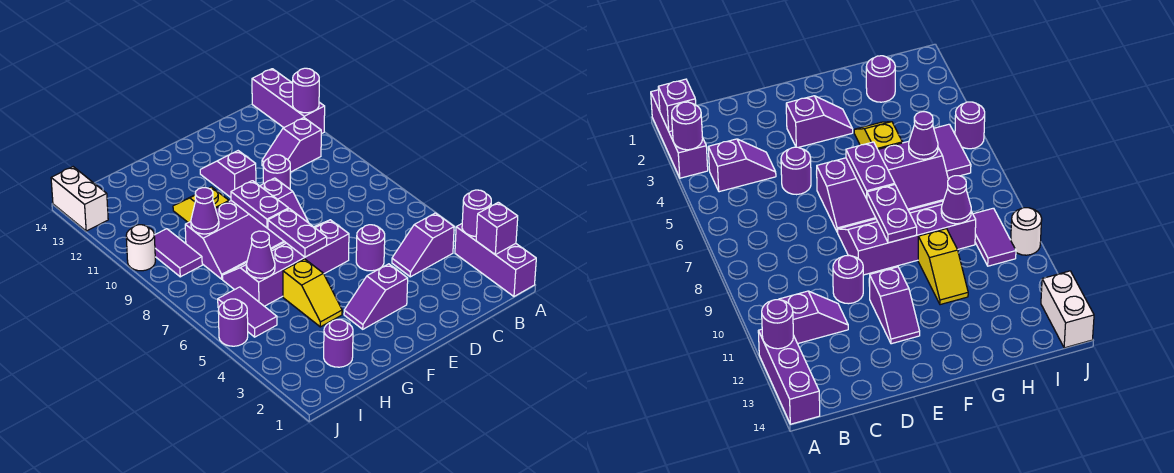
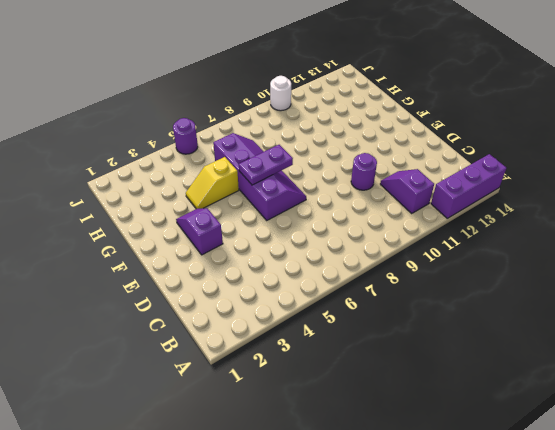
none -> purple brick A1:A3 level 1
none -> purple slope B4:C4 level 1 top B
none -> purple round brick D5 level 1

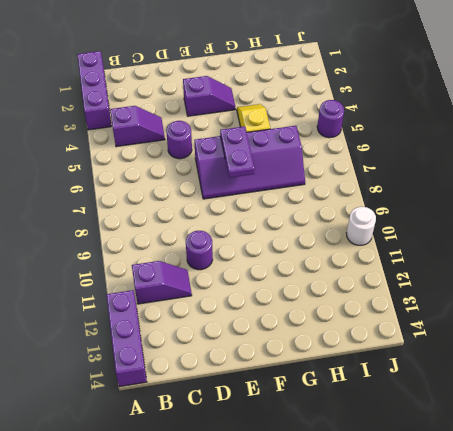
none -> purple slope E8:H9 level 1 top 9
none -> purple slope E11:E12 level 1 top 11
none -> yellow slope G10:G11 level 1 top 10

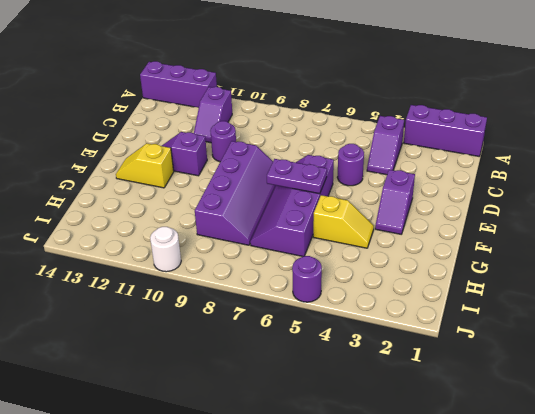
yellow slope F12:F13 level 1 top 12 -> yellow slope G10:G11 level 1 top 10
none -> purple round brick H2 level 1
none -> purple tile I5:I6 level 1
none -> purple tile I9:I10 level 1

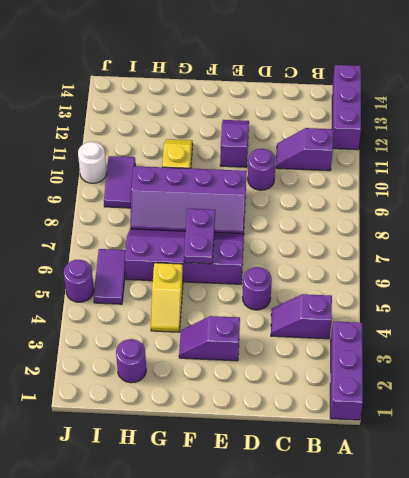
none -> white brick J13:J14 level 1
none -> purple brick A2 level 2
none -> purple round brick A3 level 2

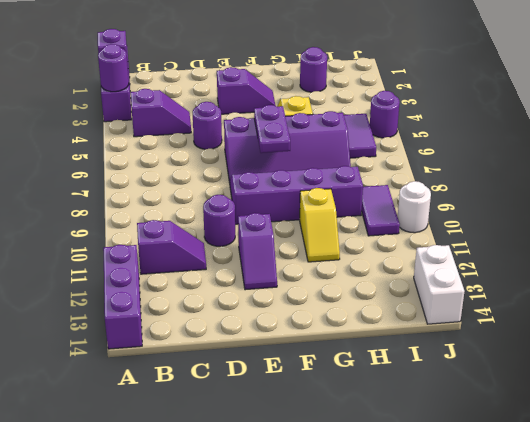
none -> purple round brick A12 level 2
none -> purple plate F8:F9 level 2
none -> purple cone H6 level 2

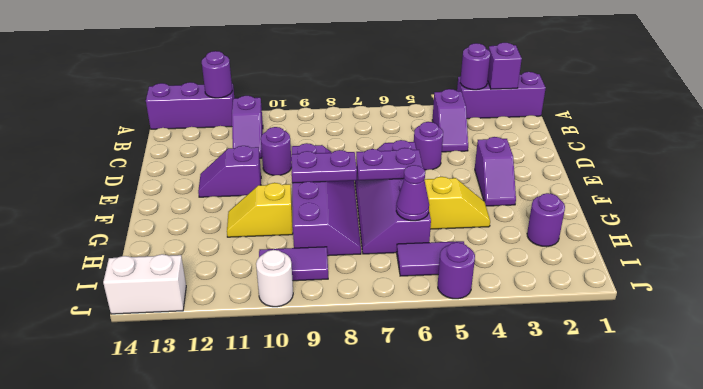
none -> purple cone H9 level 2

